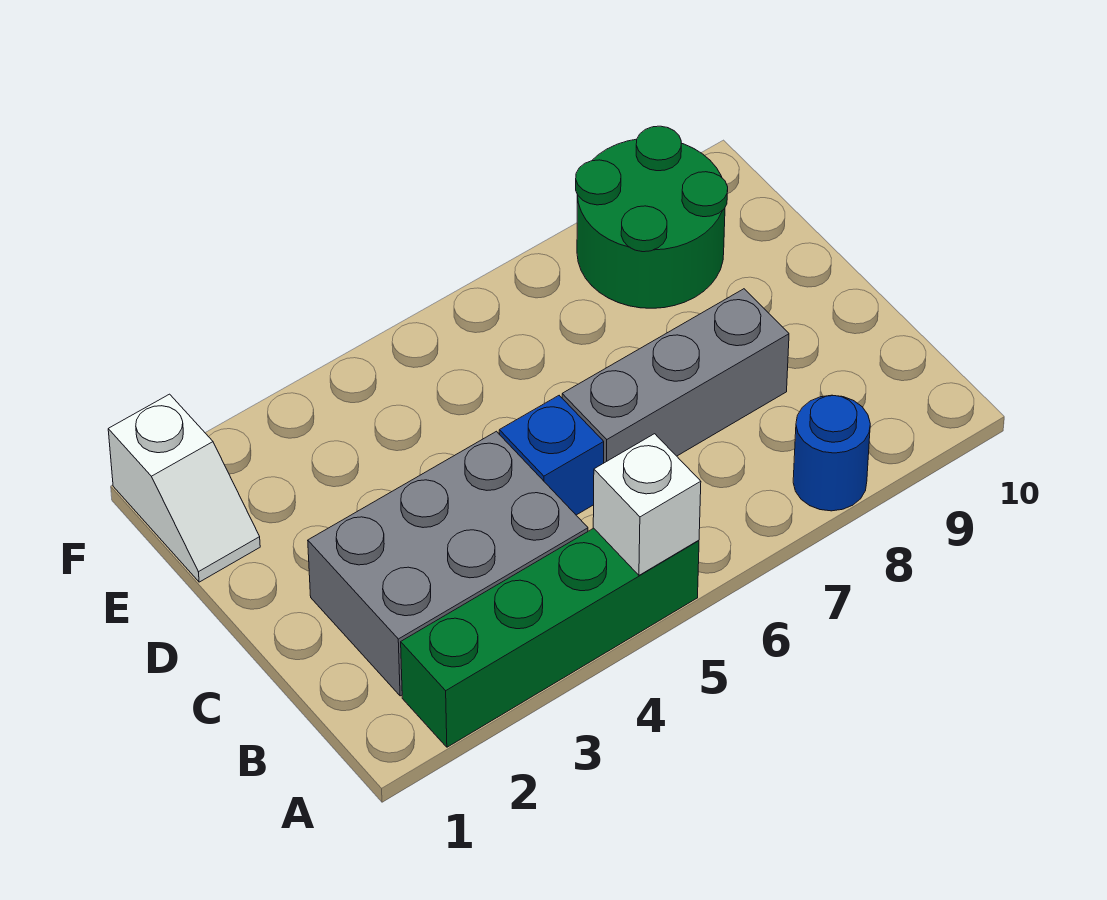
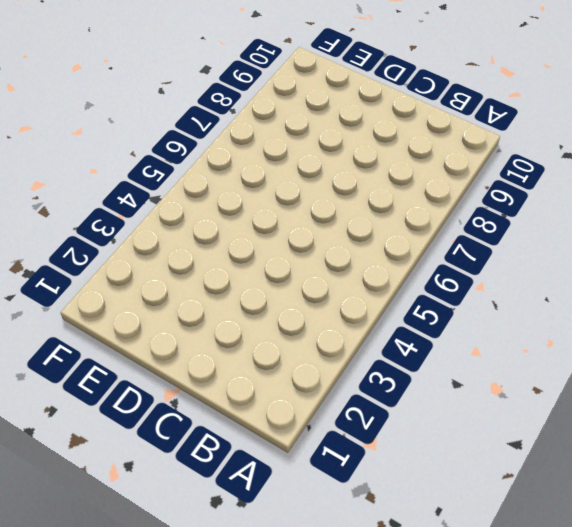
none -> green brick A2:A5 level 1
none -> blue round brick A8 level 1

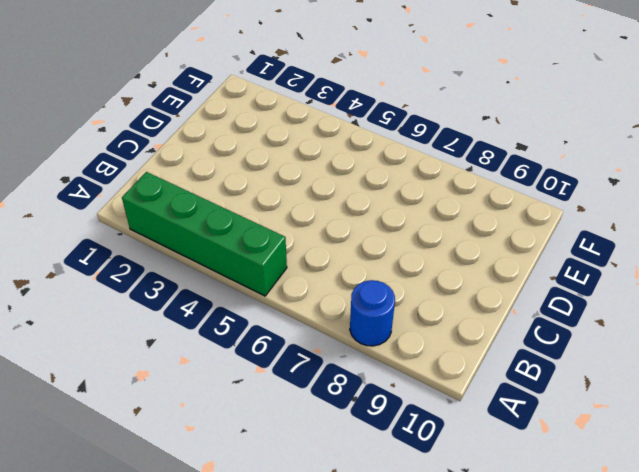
none -> grey brick B2:C4 level 1
none -> blue brick C5 level 1

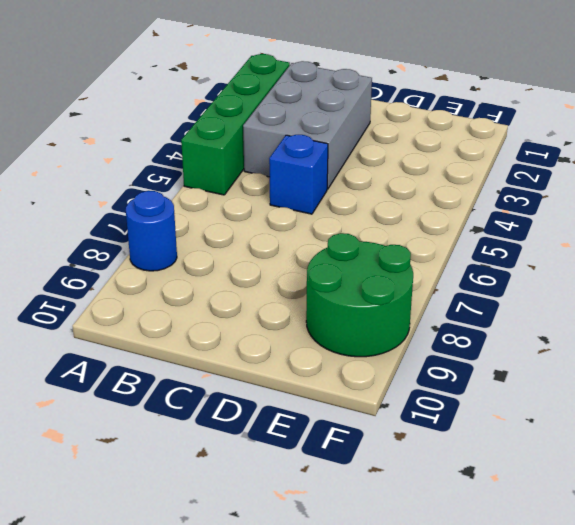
none -> grey brick C6:C8 level 1
none -> white slope E1:F1 level 1 top F

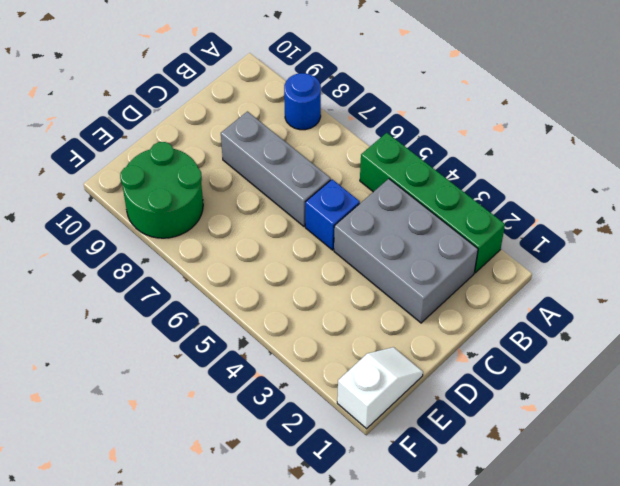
none -> white brick A5 level 2

